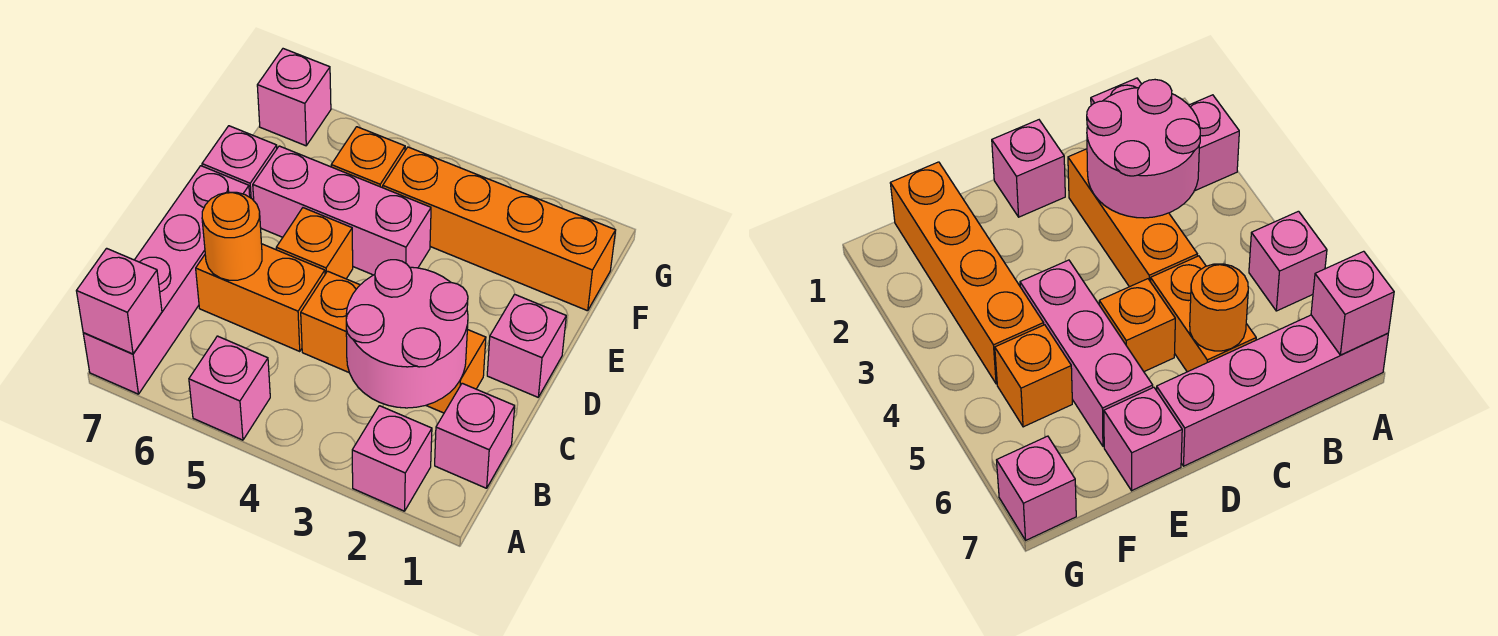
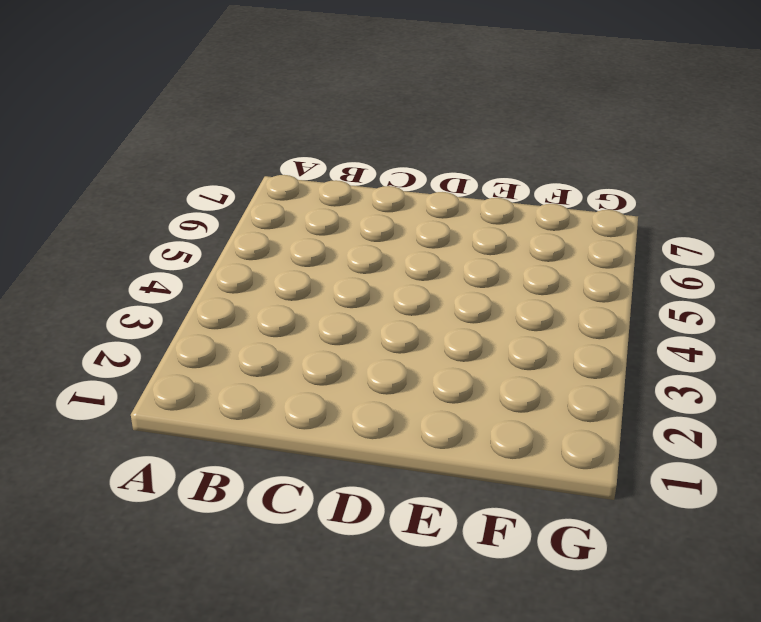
none -> pink brick A2 level 1
none -> pink brick A5 level 1
none -> pink brick A7:D7 level 1

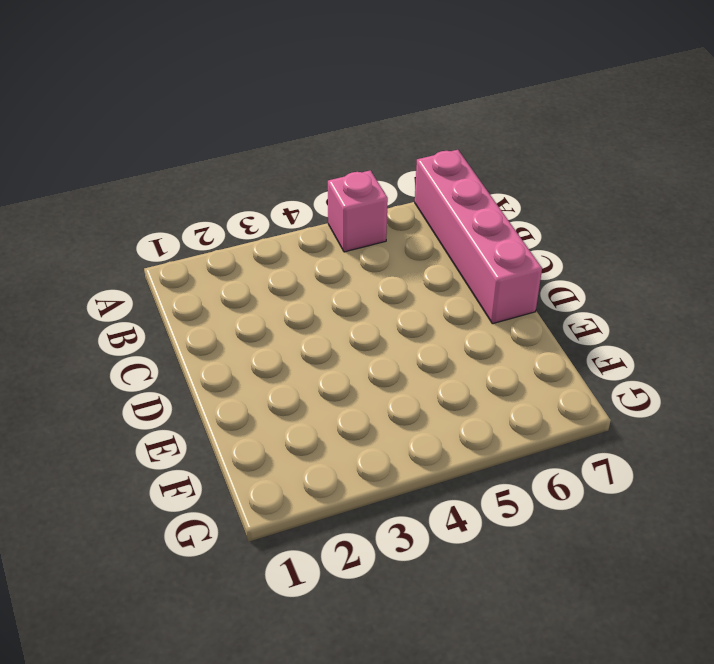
none -> pink brick A2 level 1
none -> pink brick B1 level 1
none -> orange brick C2:C4 level 1

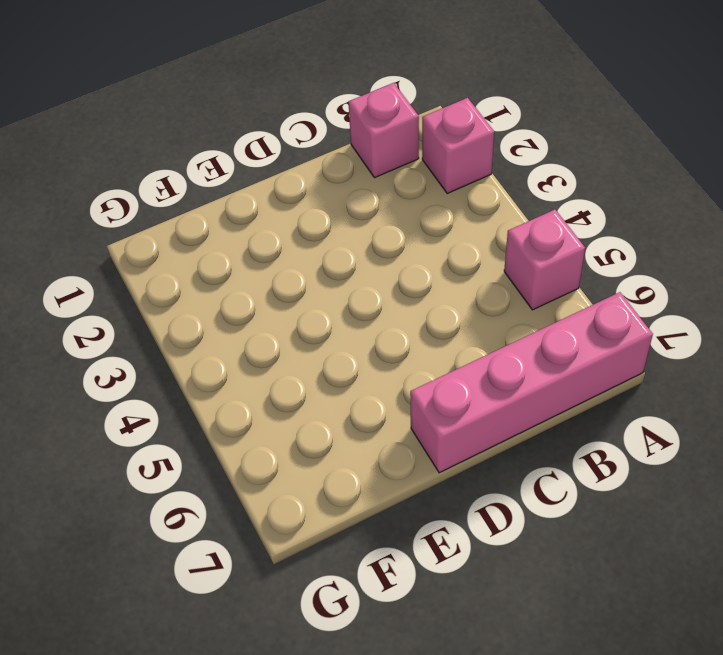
none -> orange brick C2:C4 level 1
none -> orange brick C5:C6 level 1
none -> pink brick D1 level 1

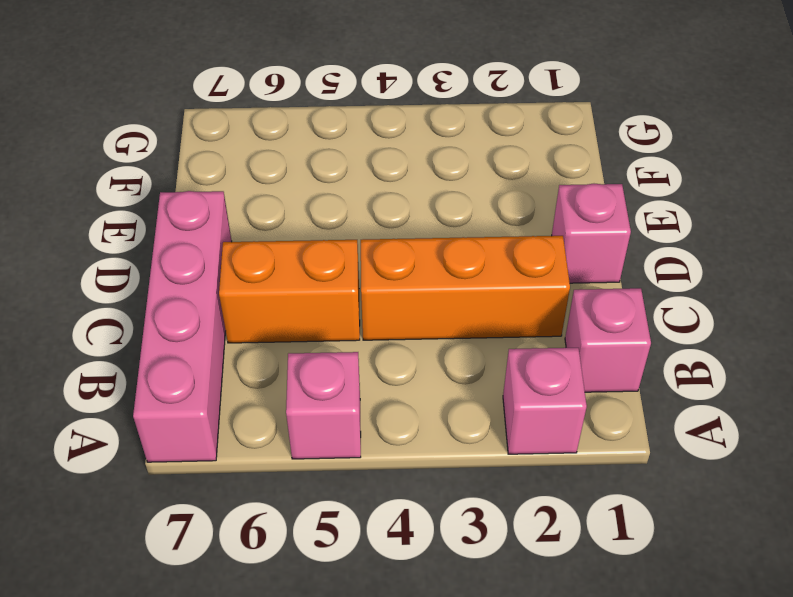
none -> orange brick D5 level 1
none -> pink brick E4:E6 level 1
none -> pink brick E7 level 1

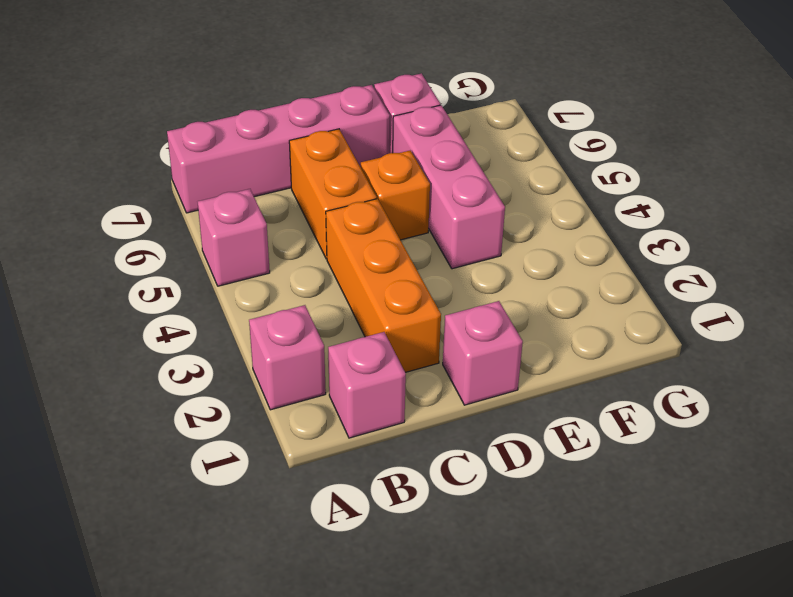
none -> orange brick F1:F4 level 1
none -> orange brick F5 level 1
none -> pink brick G7 level 1

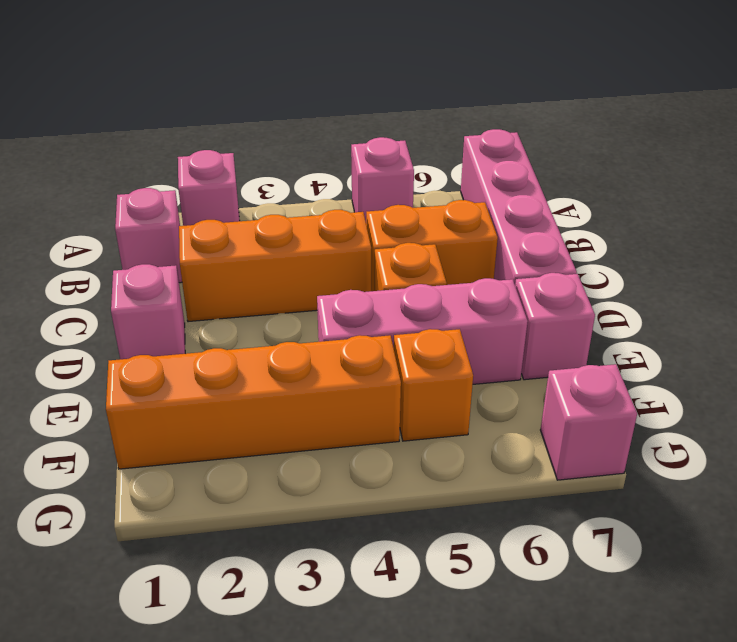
none -> pink brick A7 level 2
none -> pink round brick B2:C3 level 2
none -> orange round brick C6 level 2

